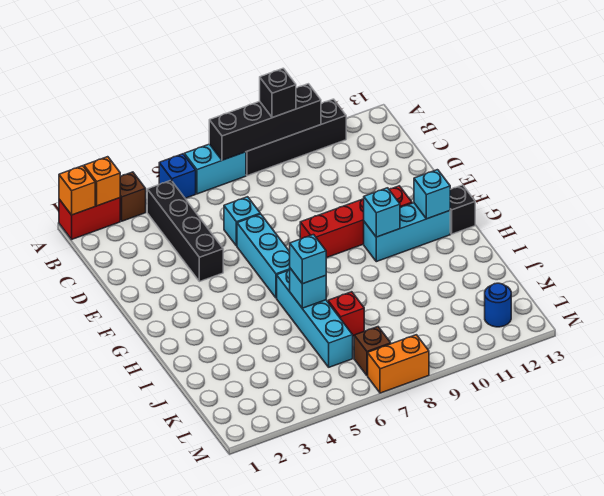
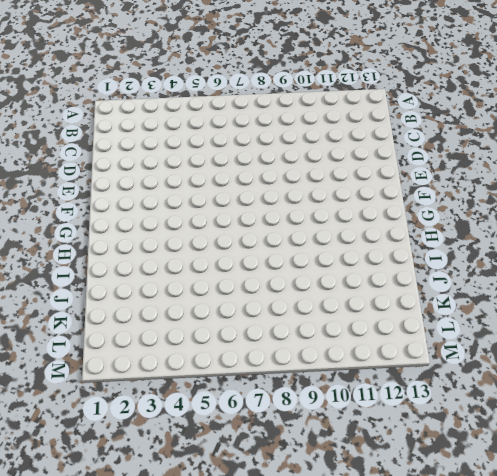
none -> red brick A1:A2 level 1
none -> brown brick A3 level 1
none -> blue brick A5 level 1

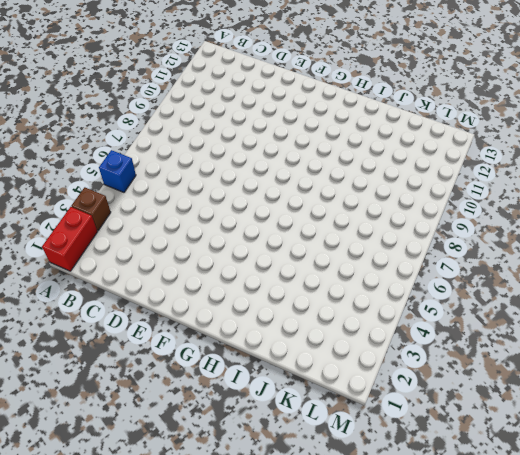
none -> cyan brick A6:A7 level 1
none -> black brick A8:A11 level 1
none -> black brick B4:E4 level 1

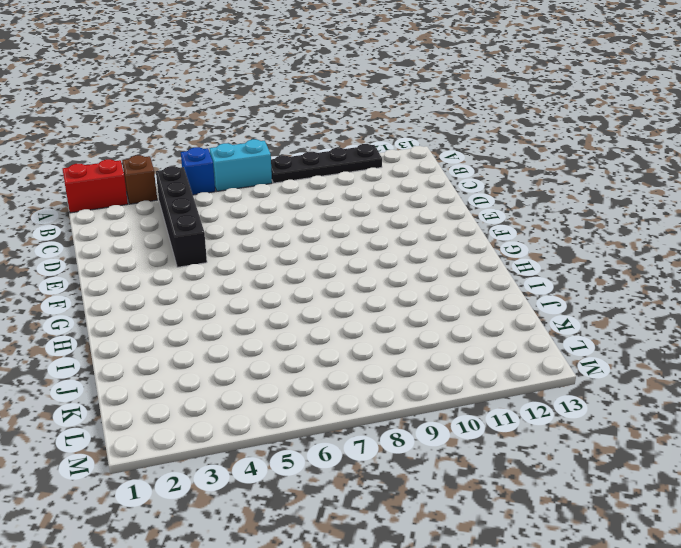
black plate A8:A11 level 1 -> black brick A8:A11 level 1
none -> cyan brick D6 level 1
none -> cyan brick E6:G6 level 1
none -> red brick F8:F11 level 1

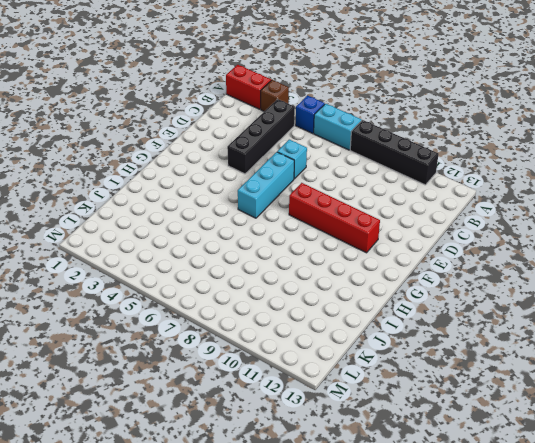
none -> cyan brick G10:G12 level 1
none -> black brick G13 level 1
none -> cyan brick H6:K6 level 1

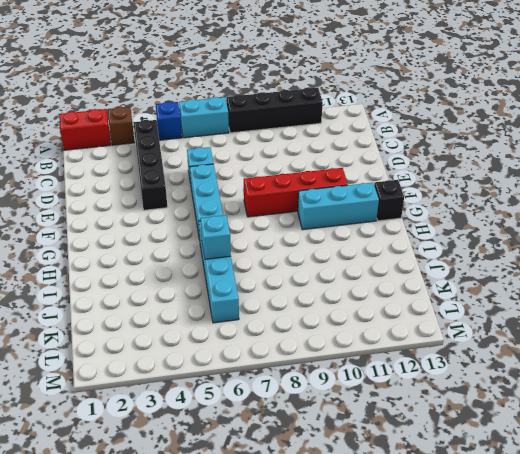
none -> red brick J7 level 1
none -> brown brick L7 level 1
none -> blue round brick L12 level 1

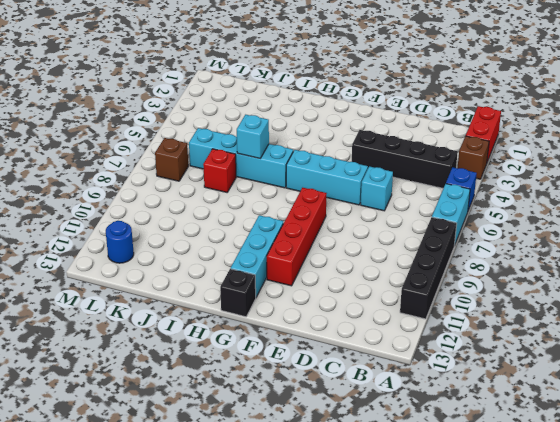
none -> orange brick M7:M8 level 1
none -> orange brick A1 level 2
none -> orange brick A2 level 2

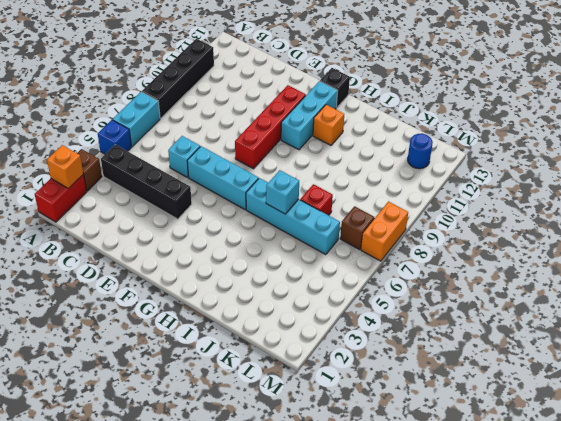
orange brick H11 level 1 -> orange brick A1 level 2
none -> black brick A7:A10 level 2
none -> cyan brick G10 level 2
none -> cyan brick G12 level 2

